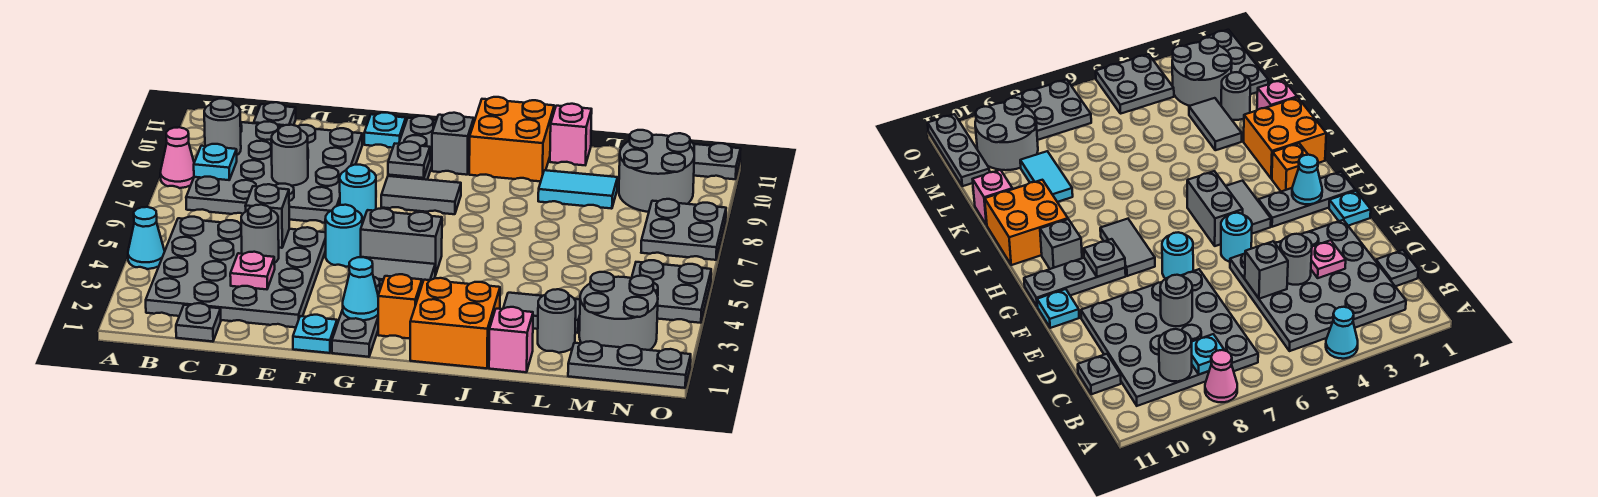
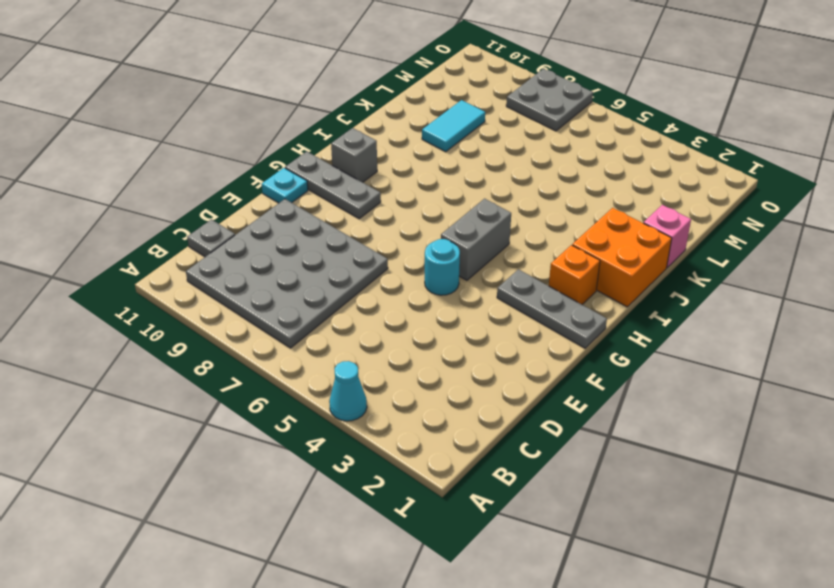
none -> pink cone A8 level 1
none -> grey plate B2:E5 level 1
none -> grey plate C1 level 1
none -> cyan plate F1 level 1

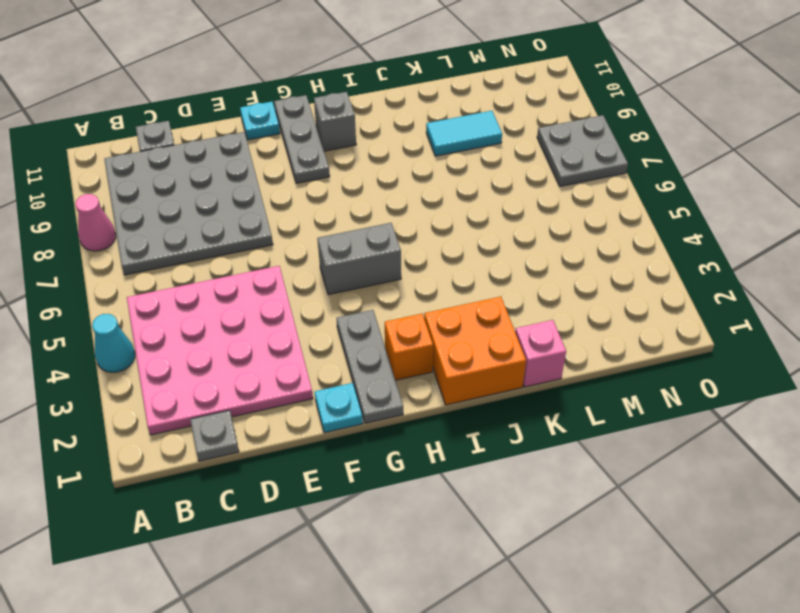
pink plate B2:E5 level 1 -> grey plate B2:E5 level 1
none -> cyan round brick F5 level 1
none -> cyan round brick F7 level 1
none -> grey tile G4:H4 level 1
none -> grey tile G8:H8 level 1

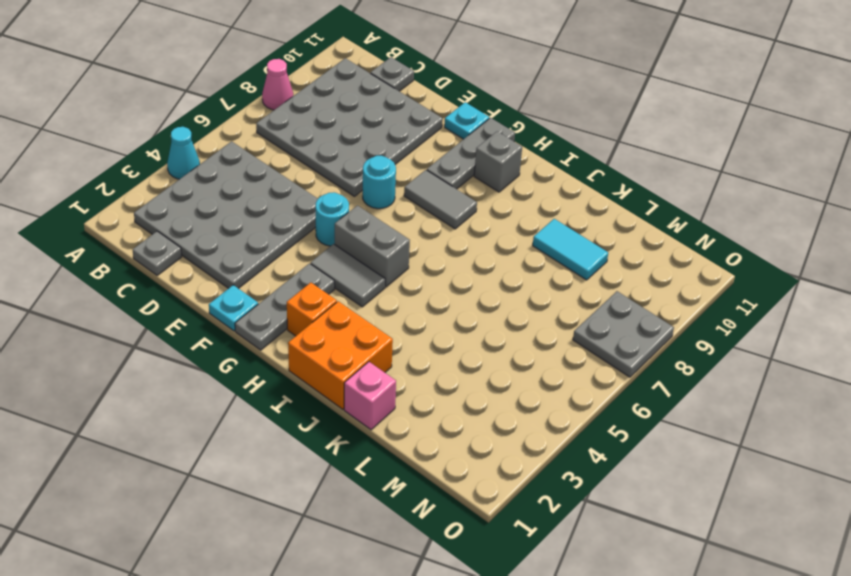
none -> orange brick I10:J11 level 1
none -> grey tile K3:L3 level 1
none -> pink brick K11 level 1
none -> grey round brick L2 level 1

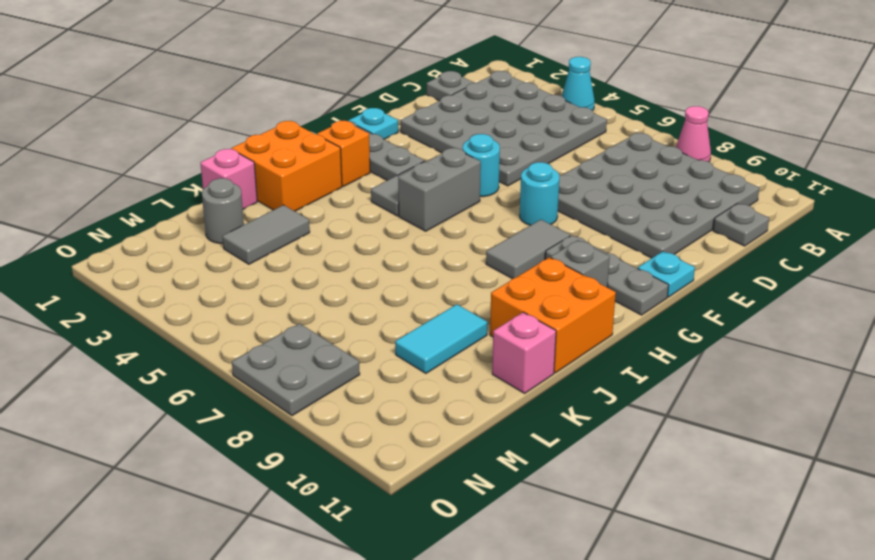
none -> grey plate M1:O1 level 1
none -> grey round brick M2:N3 level 1
none -> grey round brick M9:N10 level 1
none -> grey plate M11:O11 level 1

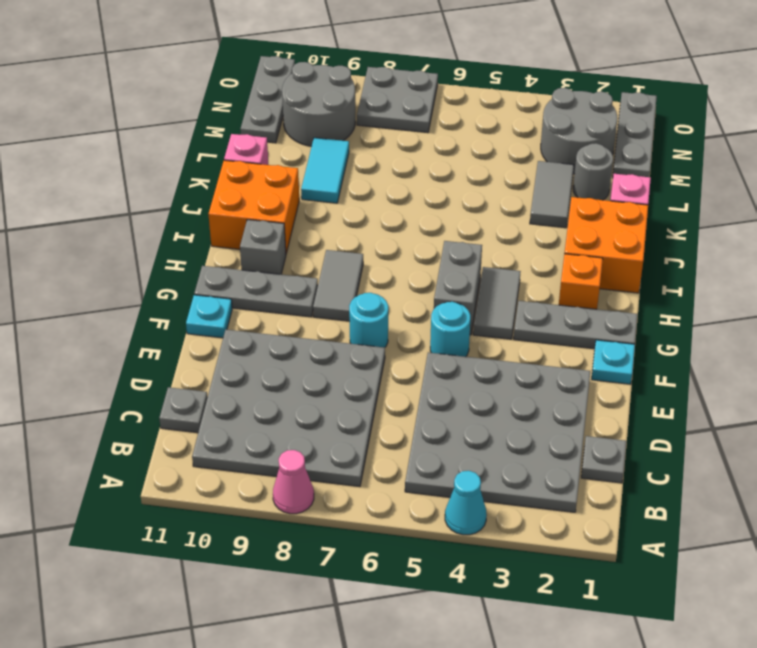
none -> grey plate N4:O5 level 1
none -> cyan plate B8 level 2
none -> grey round brick B9 level 2
none -> pink plate D3 level 2

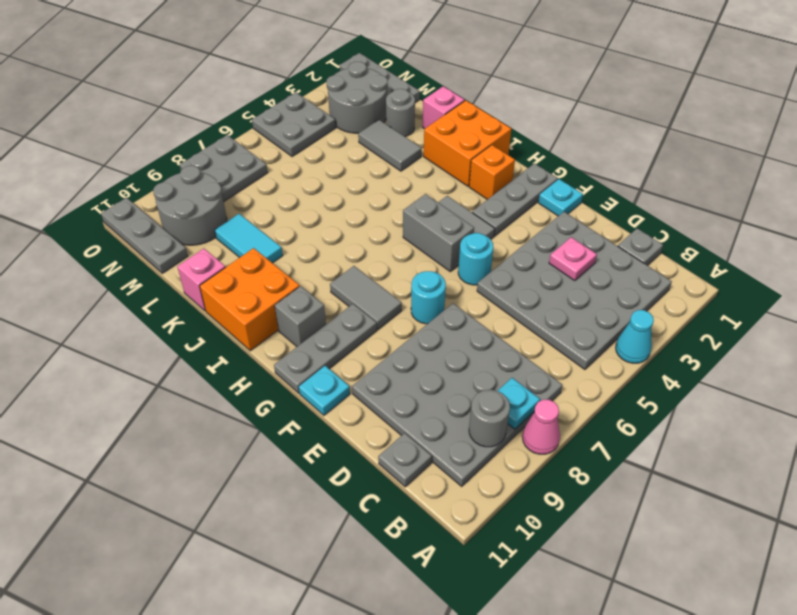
none -> grey round brick D4 level 2
none -> grey brick D5 level 2
none -> grey round brick D8 level 2
none -> cyan cone G2 level 2

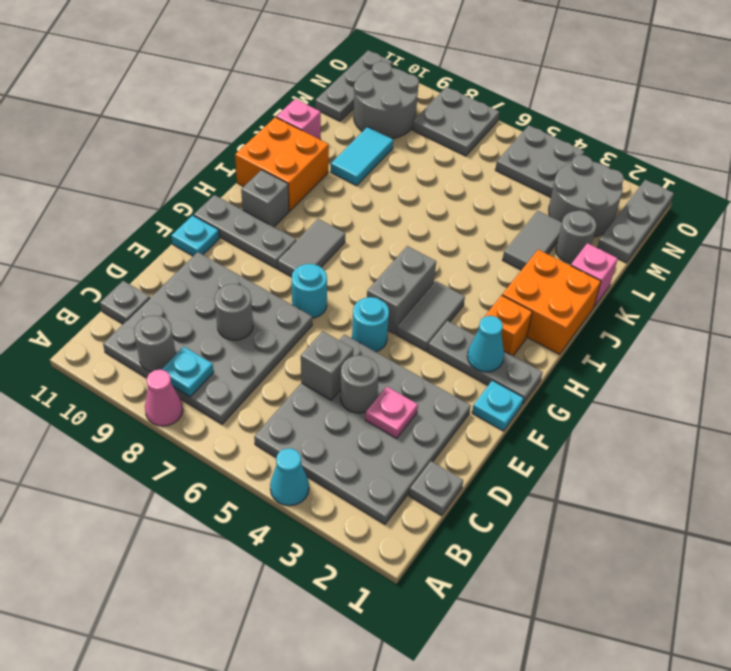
none -> grey plate G9 level 2

